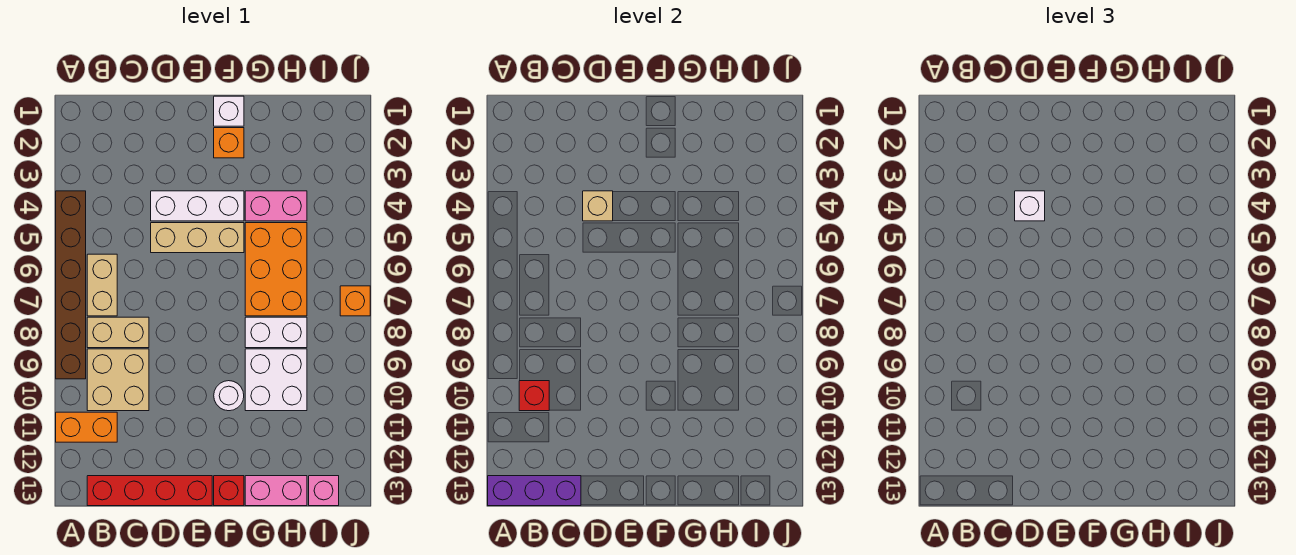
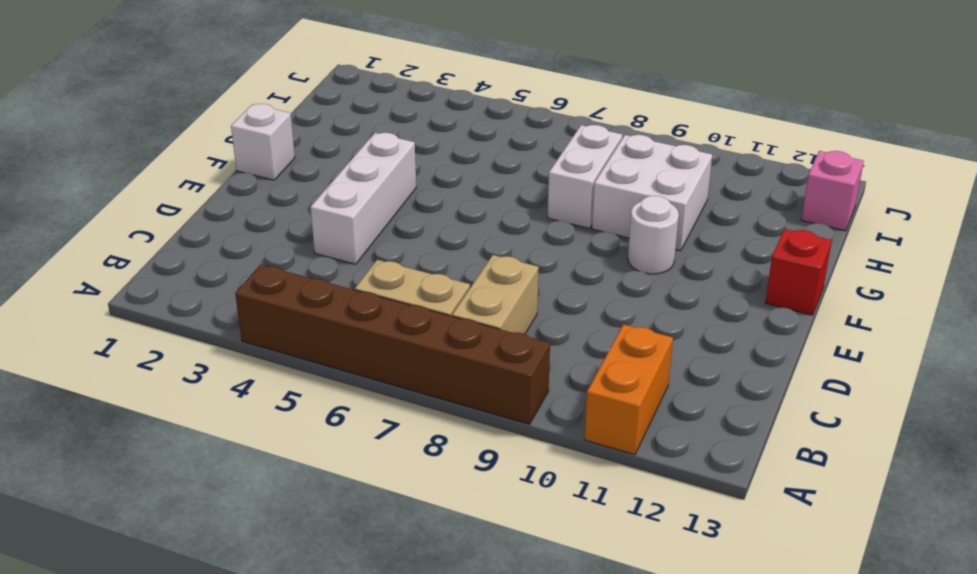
none -> tan brick B9:C10 level 1
none -> red brick B13:E13 level 1
none -> tan brick D5:F5 level 1

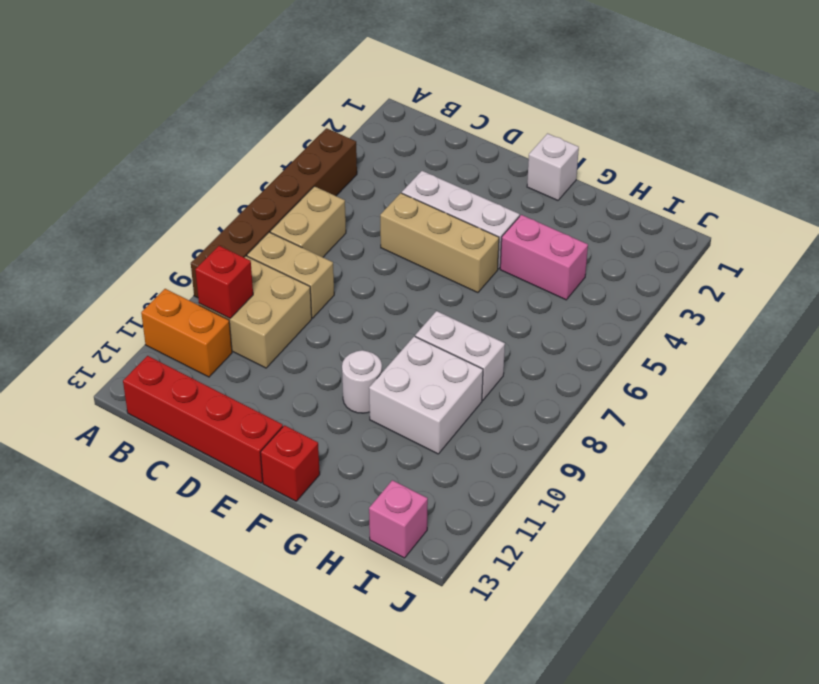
none -> orange brick F2 level 1
none -> orange brick G5:H7 level 1
none -> pink brick G13:H13 level 1

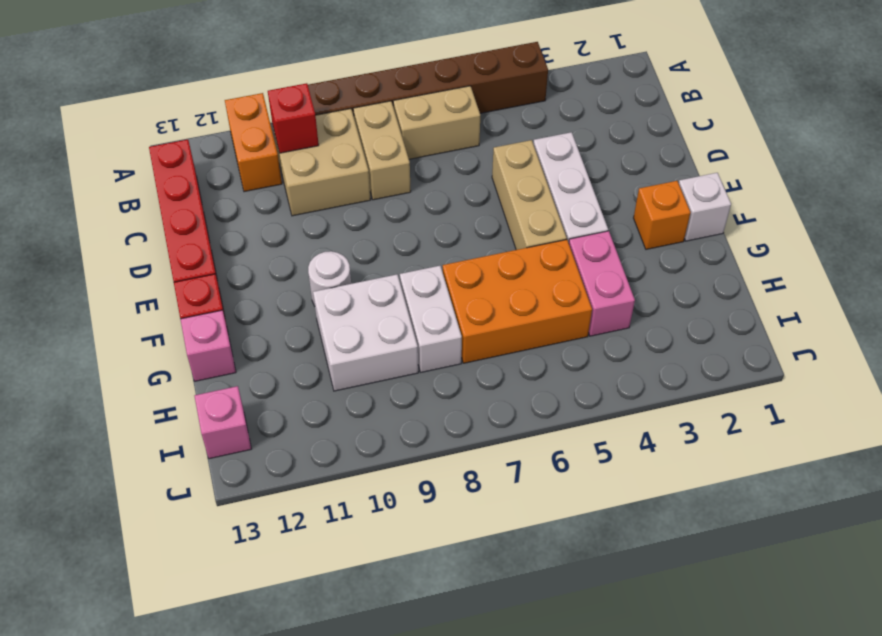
pink brick G13 level 1 -> pink brick G13:H13 level 1
none -> orange brick J7 level 1
none -> purple brick A13:C13 level 2
none -> tan brick D4 level 2

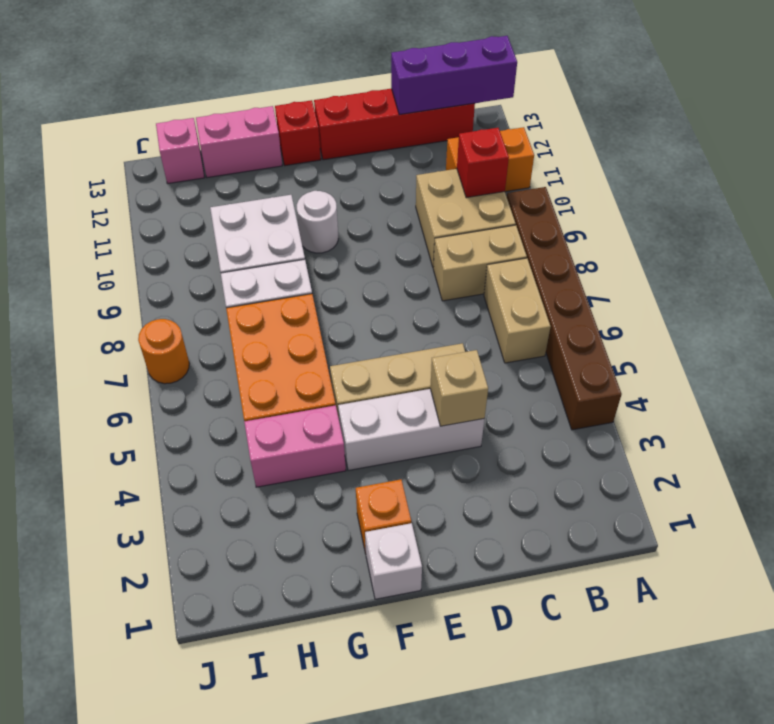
orange round brick J7 level 1 -> orange brick J7 level 1
none -> white brick D4 level 3

